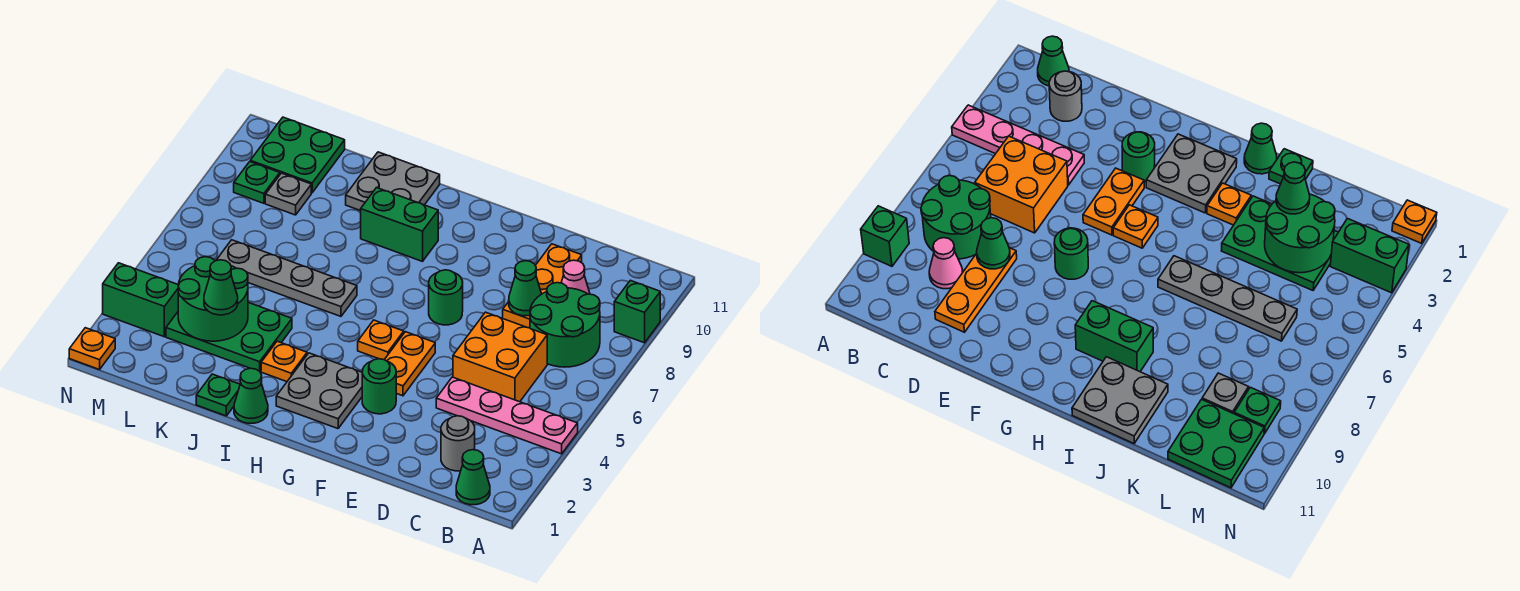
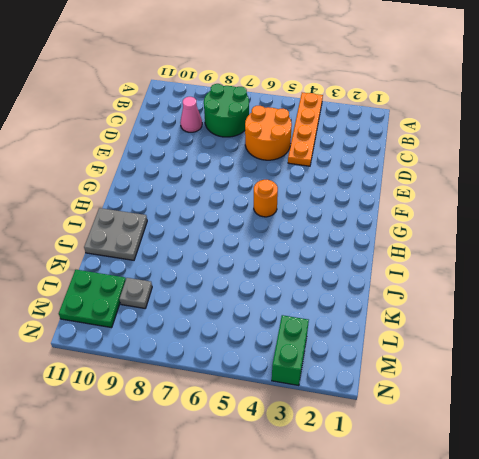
orange plate A4:D4 level 1 -> pink plate A4:D4 level 1
orange round brick C5:D6 level 1 -> orange brick C5:D6 level 1
orange round brick G5 level 1 -> orange plate G5 level 1
none -> green brick A9 level 1
none -> green cone B1 level 1
none -> grey round brick C2 level 1

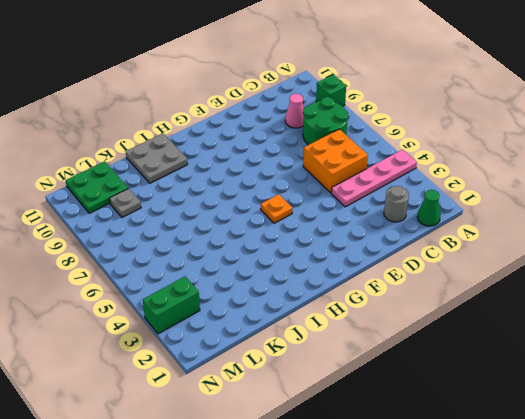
none -> orange plate D8:D10 level 1
none -> green round brick F3 level 1
none -> orange plate F4:F5 level 1

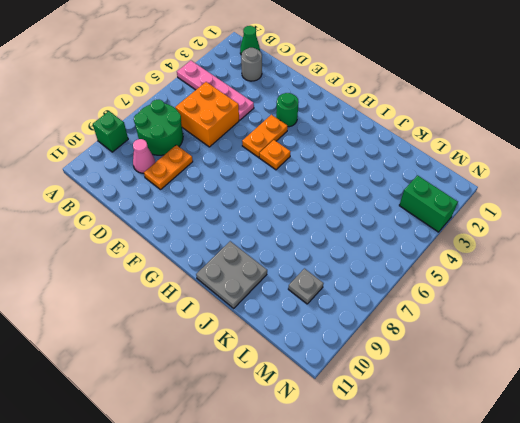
orange plate D8:D9 level 1 -> orange plate D8:D10 level 1
none -> green round brick F7 level 1
none -> grey plate G2:H3 level 1
none -> green brick H9:I9 level 1

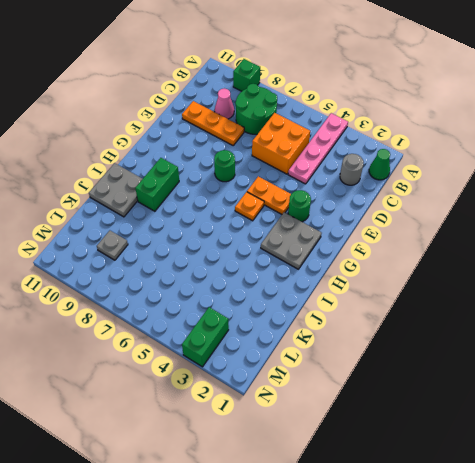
none -> green cone I1 level 1
none -> orange plate I3 level 1
none -> grey plate I6:L6 level 1

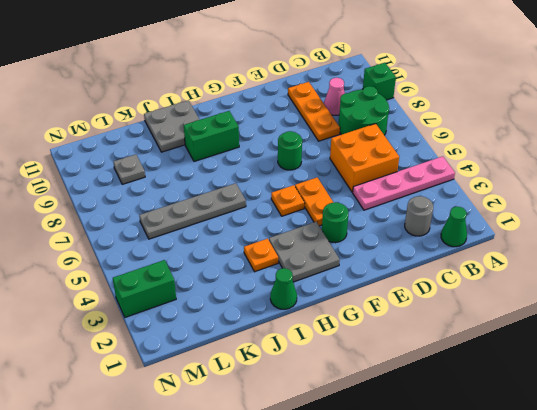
none -> green plate J1 level 1
none -> green plate J3:L4 level 1
none -> green plate L10:M11 level 1

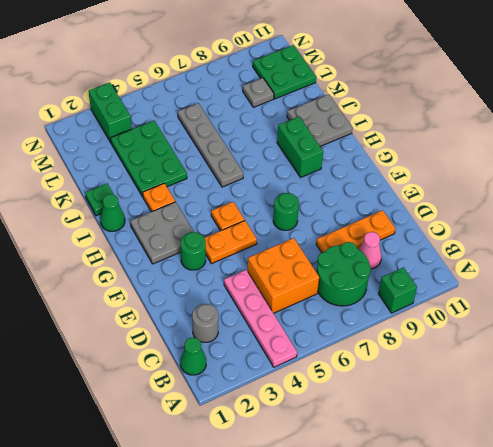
none -> green plate M9 level 1
none -> orange plate N1 level 1
none -> green cone D8 level 2

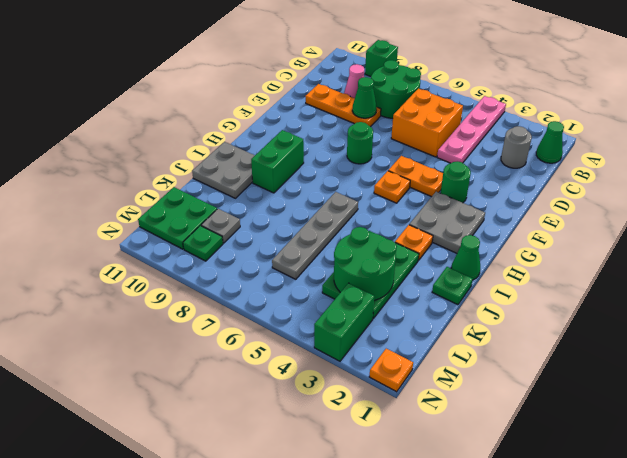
none -> green cone K3 level 3

